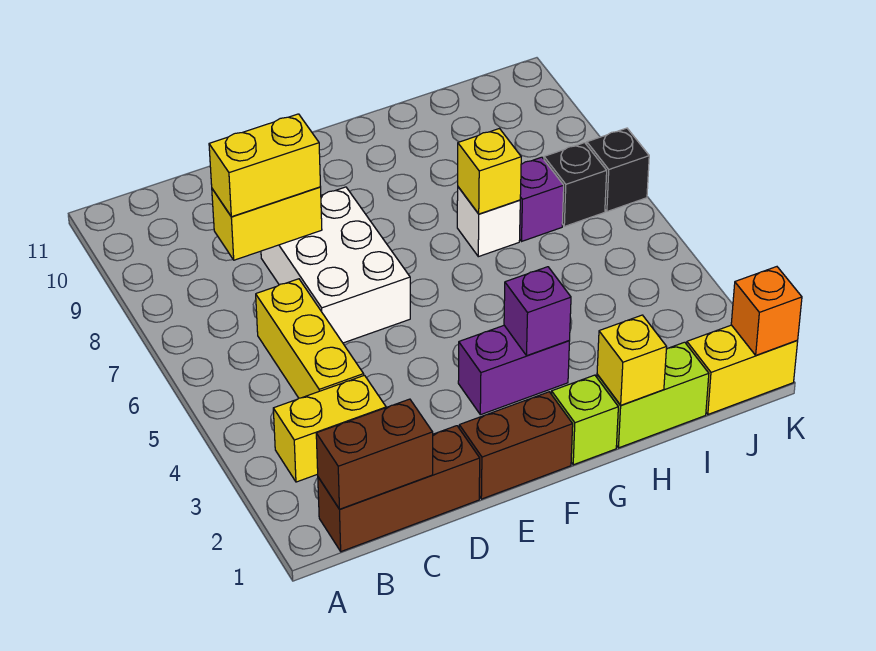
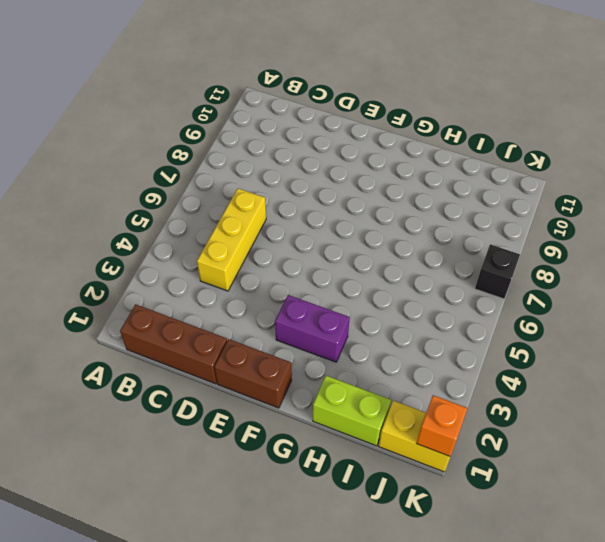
none -> yellow brick B3:C3 level 1
none -> white brick D6:E8 level 1
none -> lime brick G1 level 1

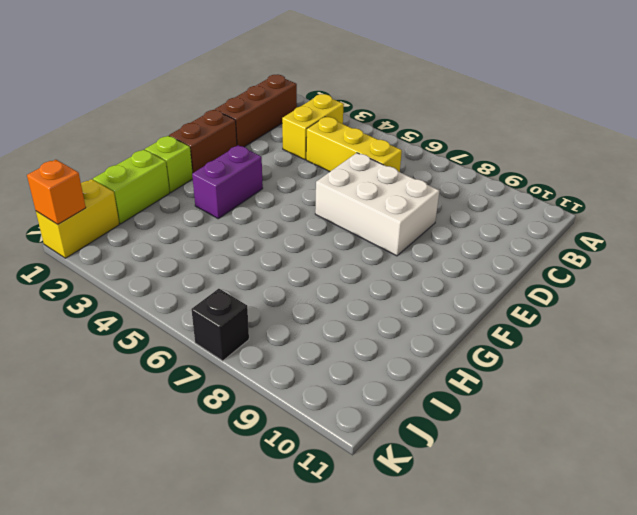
none -> white brick H7 level 1
none -> purple brick I7 level 1
none -> black brick J7 level 1

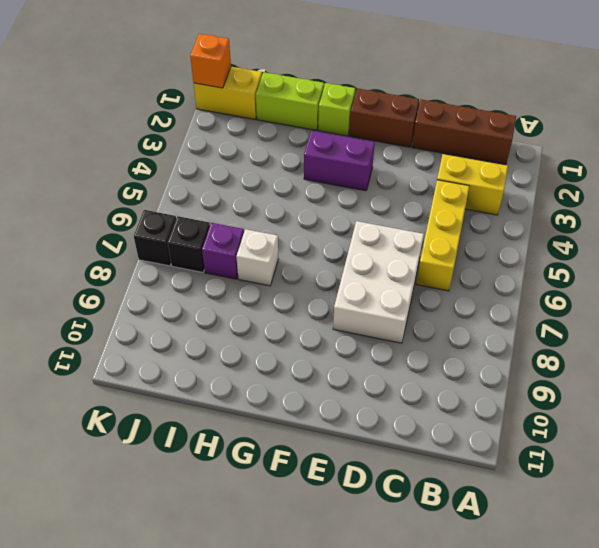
none -> brown brick B1:C1 level 2
none -> yellow brick C8:D8 level 2
none -> purple brick G3 level 2

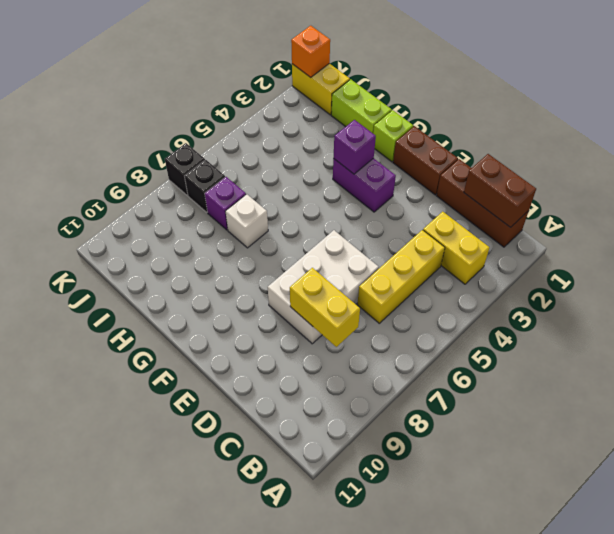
none -> yellow brick H1 level 2
none -> yellow brick H7 level 2
none -> yellow brick C8:D8 level 3

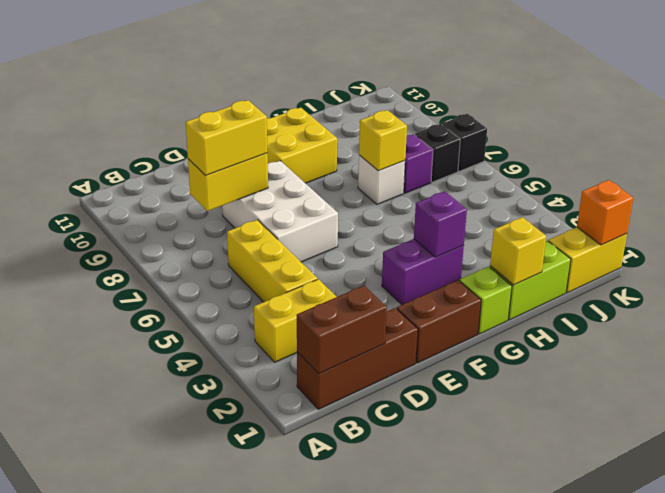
yellow brick F9:G10 level 1 -> none

